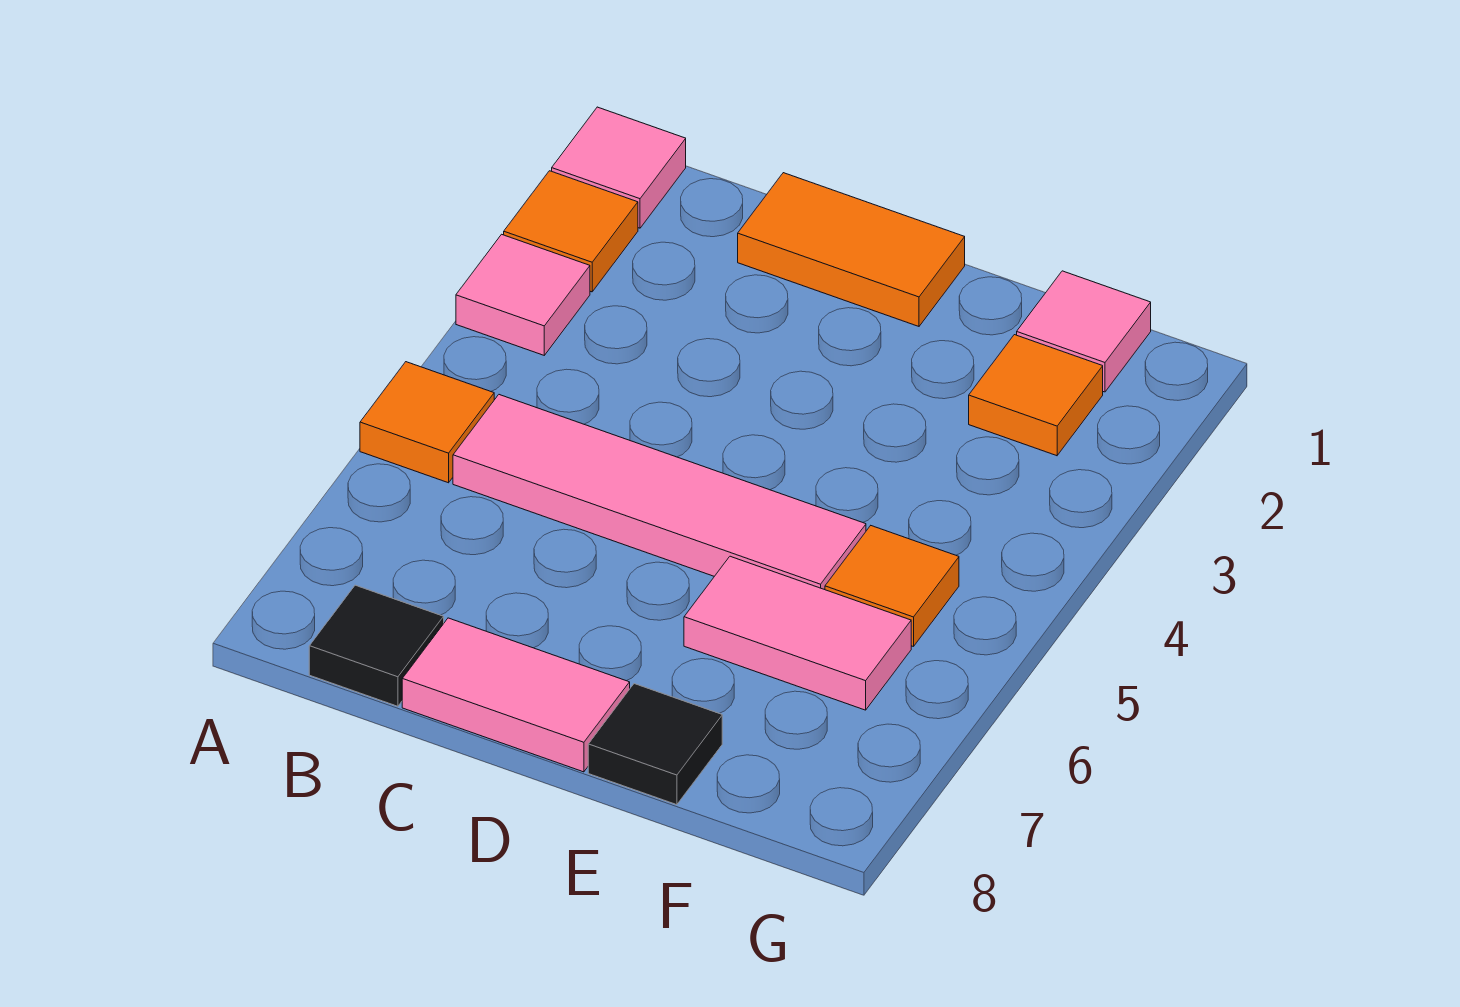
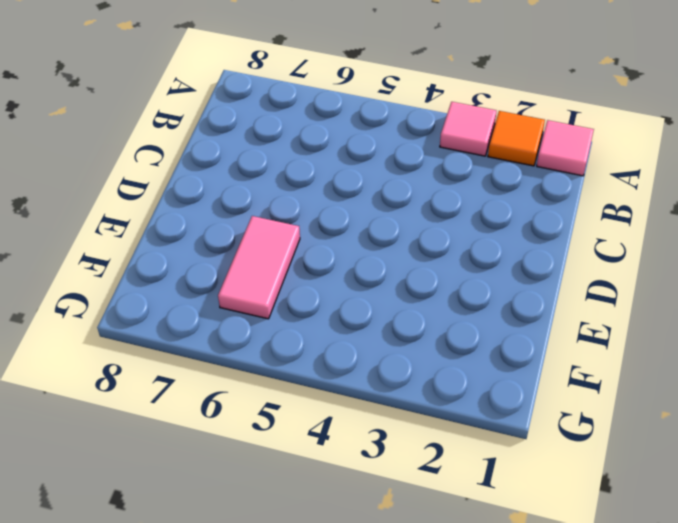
none -> orange tile A5 level 1
none -> pink tile B5:E5 level 1
none -> black tile B8 level 1

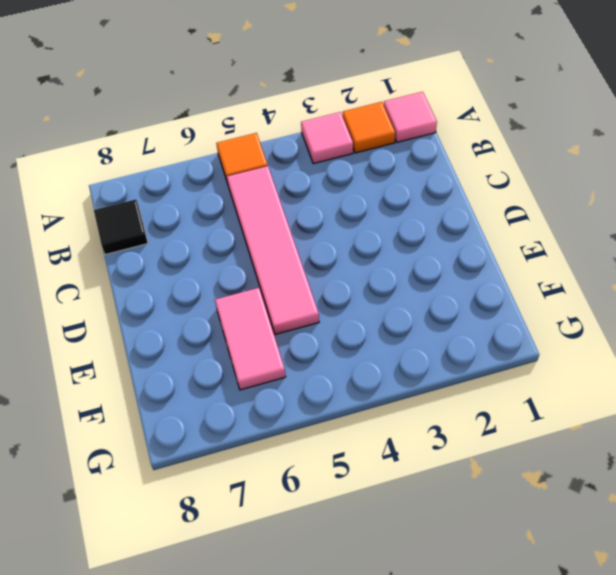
none -> orange tile C1:D1 level 1
none -> pink tile C8:D8 level 1
none -> black tile E8 level 1

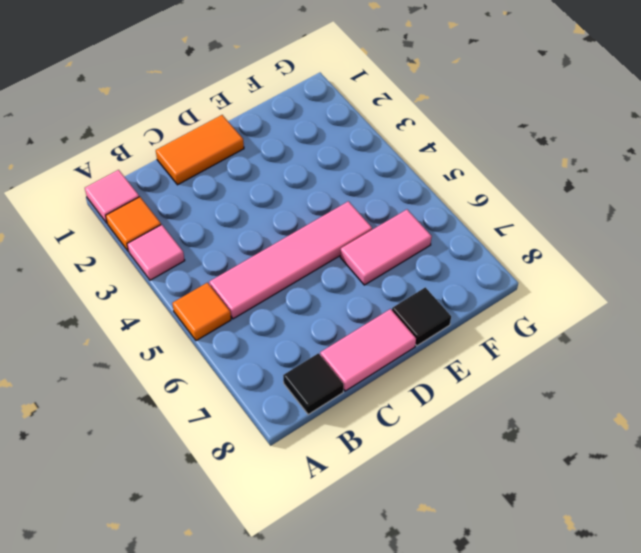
none -> pink tile F1 level 1
none -> orange tile F2 level 1
none -> orange tile F5 level 1

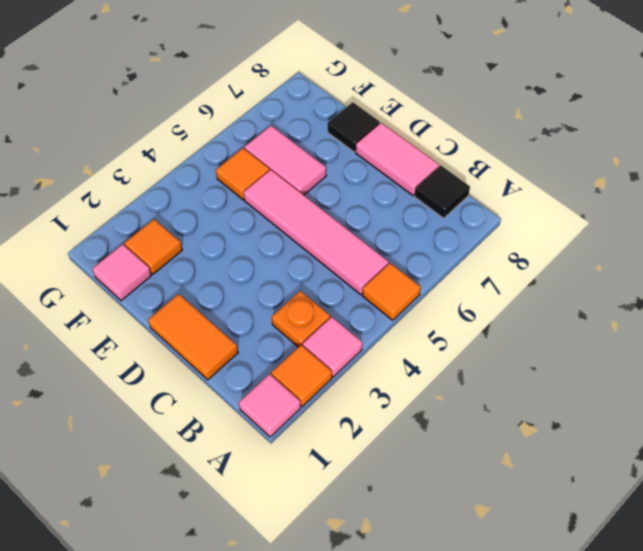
orange plate B3 level 1 -> none

